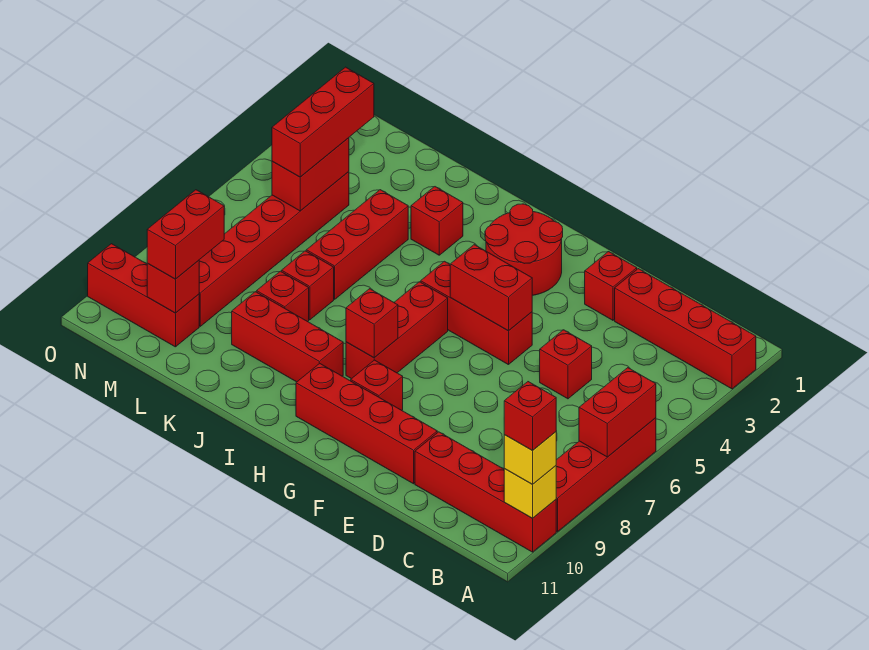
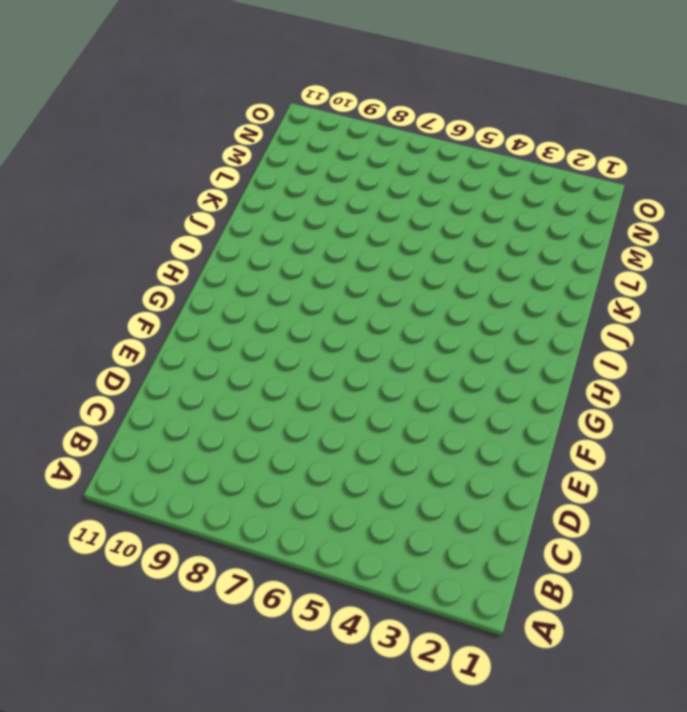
none -> red brick A2:D2 level 1
none -> red brick A6:A9 level 1
none -> red brick A10:D10 level 1

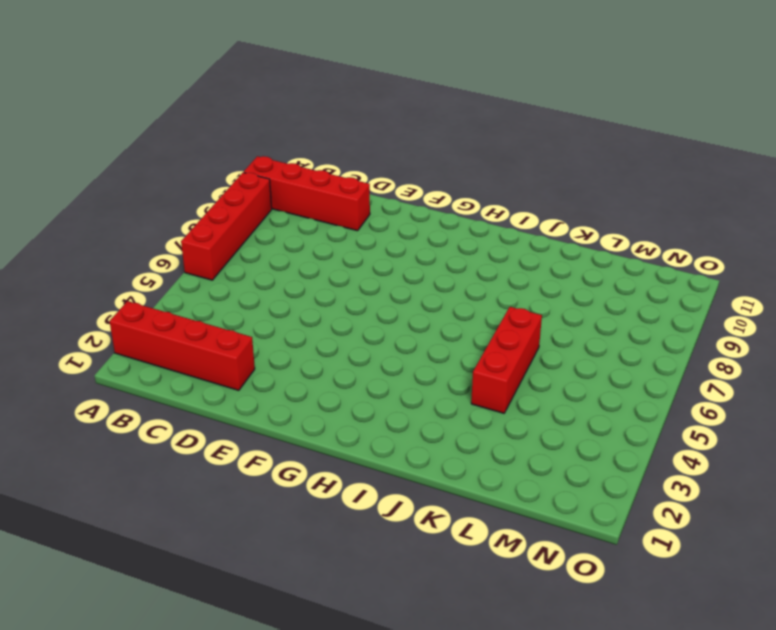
none -> red brick D5 level 1
none -> red brick E2 level 1
none -> red brick E10:H10 level 1

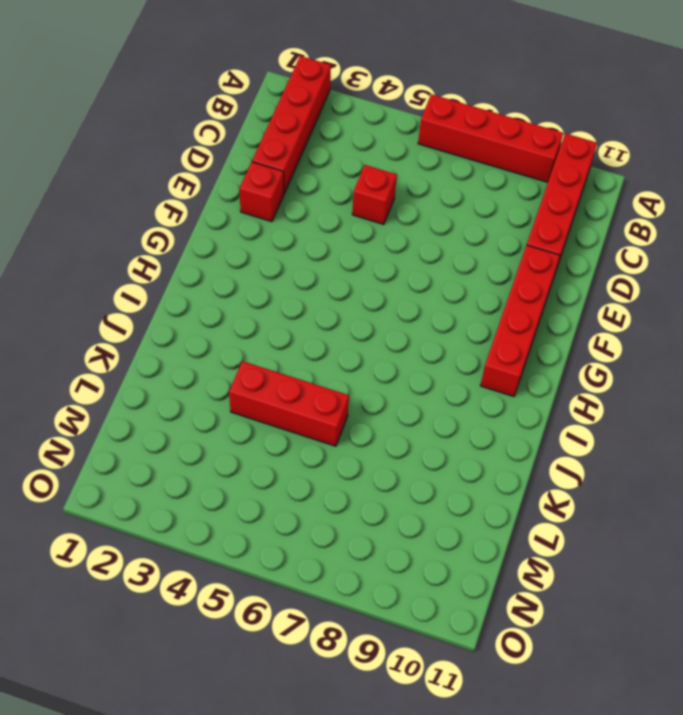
none -> red brick F5:H5 level 1
none -> red round brick G2:H3 level 1
none -> red brick G9 level 1

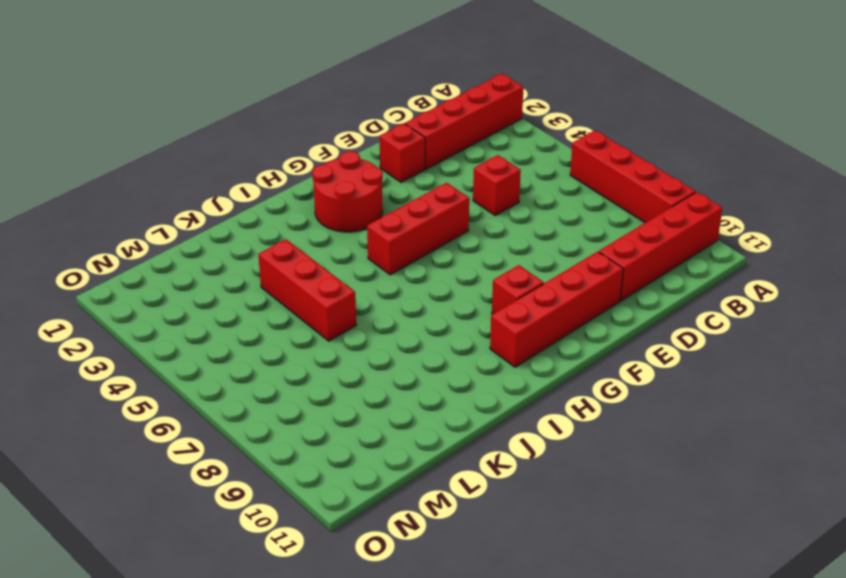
none -> red brick H6:H8 level 1
none -> red brick I9:K9 level 1
none -> red brick J3 level 1

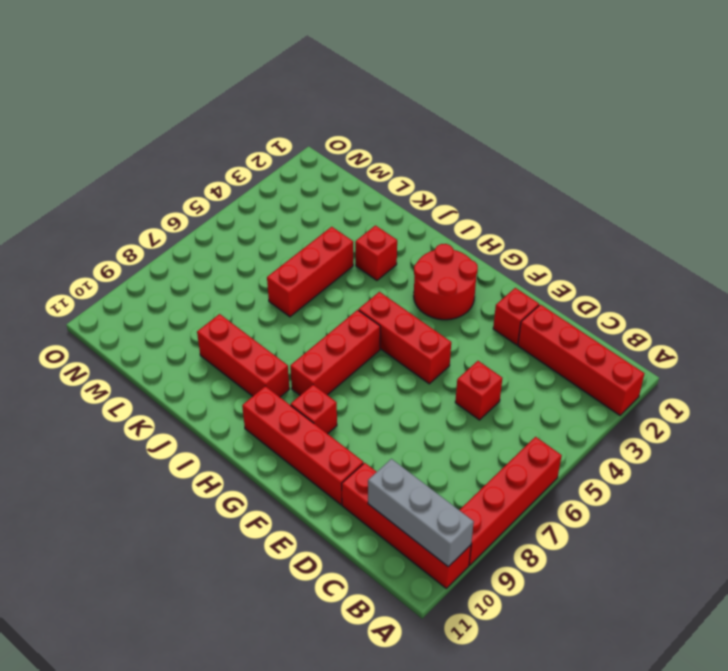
grey brick A10:C10 level 2 -> yellow brick A10 level 2
none -> red brick K7 level 1
none -> red brick K8 level 1
none -> red brick M4:M9 level 1

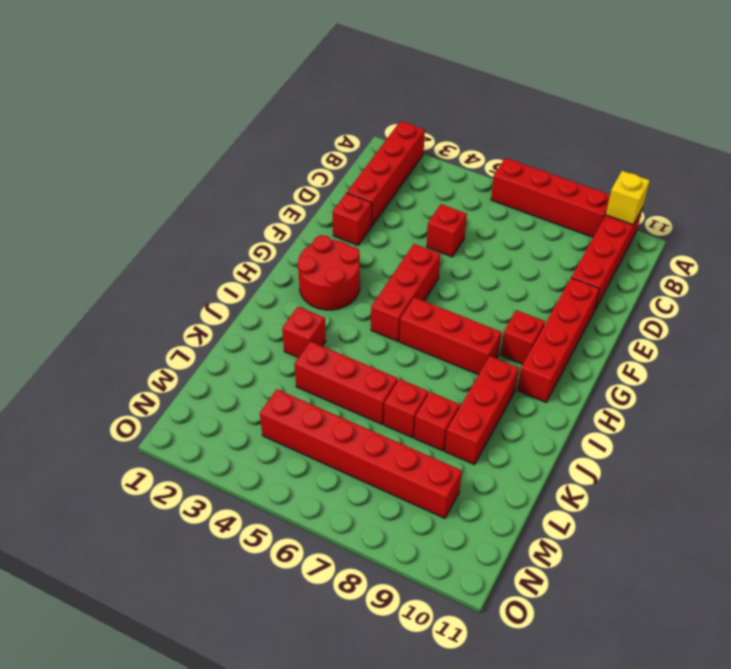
none -> red brick M10:O10 level 1
none -> red brick A6:A7 level 2
none -> red brick F5:G5 level 2

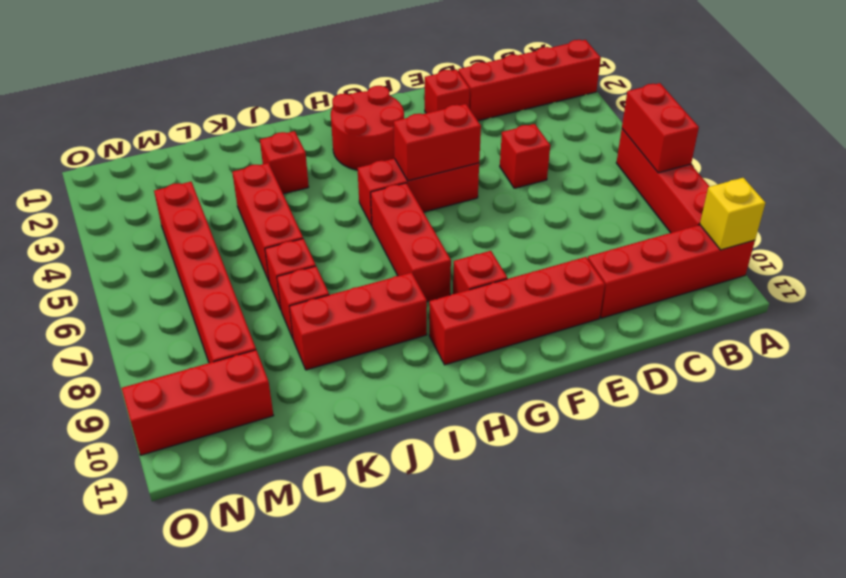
none -> red brick H8 level 2
none -> red brick M4:M5 level 2
none -> red brick M10 level 2

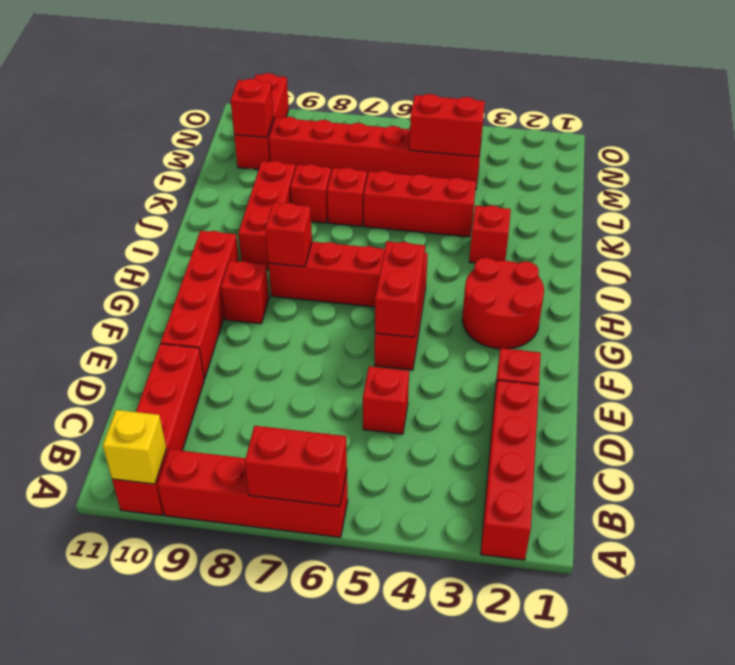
none -> yellow brick A10 level 3
none -> red brick M3:M5 level 3
none -> red brick M9:M10 level 3

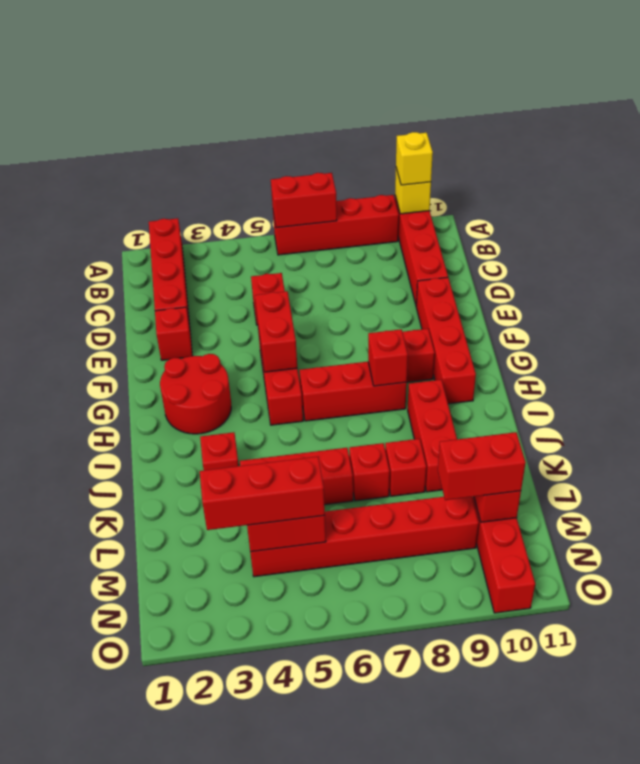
none -> red brick A10 level 4

